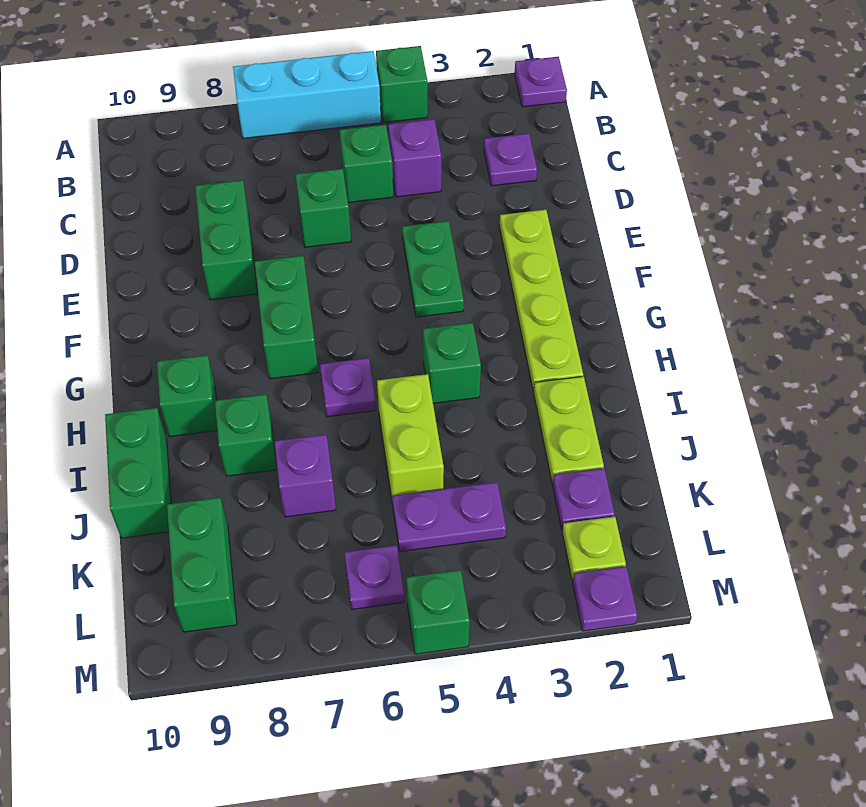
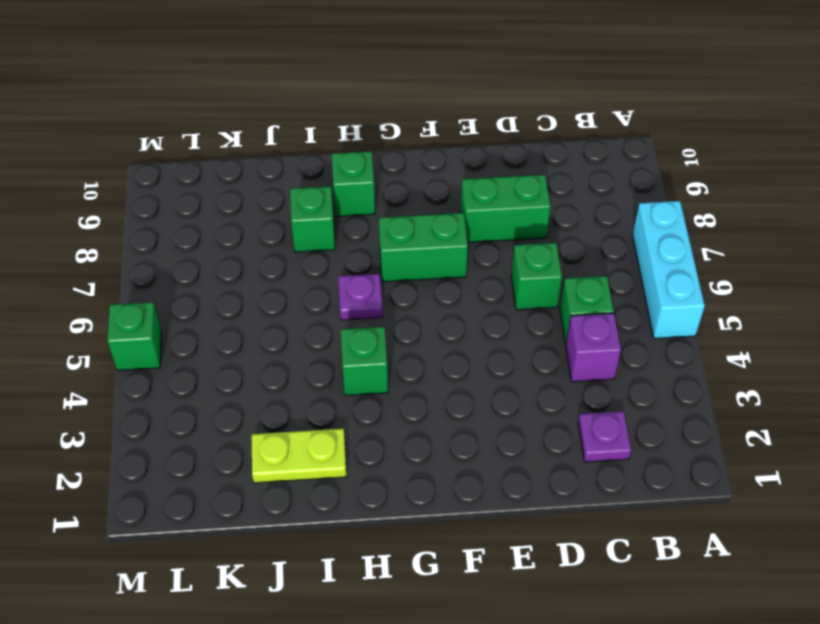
none -> purple plate A1 level 1
none -> green brick A4 level 1
none -> lime plate E2:H2 level 1

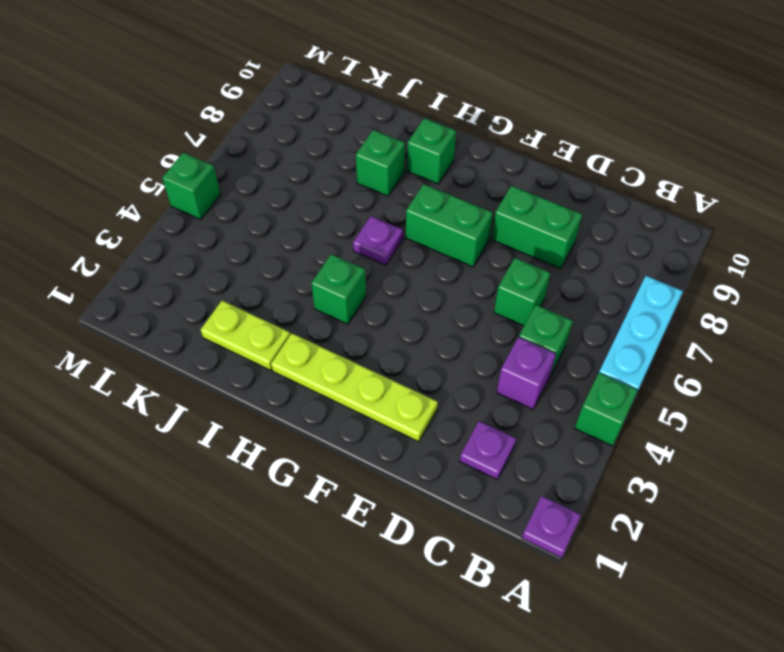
none -> green plate E4:F4 level 1
none -> lime brick I5:J5 level 1
none -> green brick I10:J10 level 1

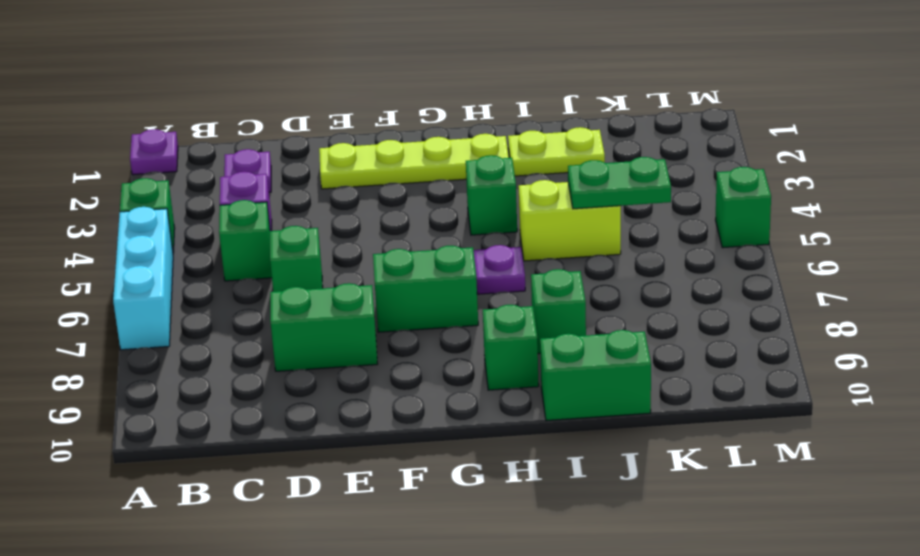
green plate J5:K5 level 2 -> green plate E4:F4 level 1
none -> purple brick J7 level 1
none -> purple plate K2 level 1
none -> purple plate K4:K5 level 1

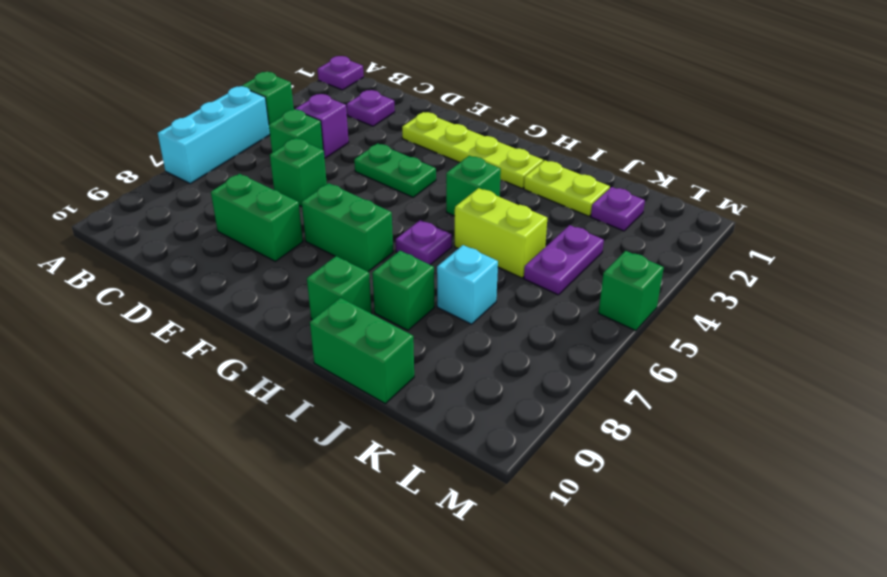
cyan brick J7 level 1 -> purple brick J7 level 1
none -> green brick K9:L9 level 1
none -> lime plate L2 level 1
none -> purple plate L6 level 1

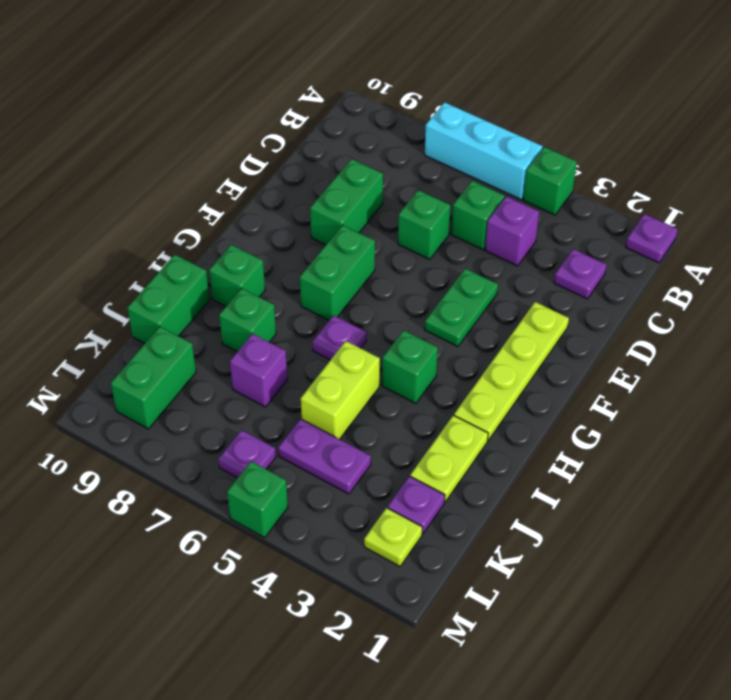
none -> purple plate M2 level 1

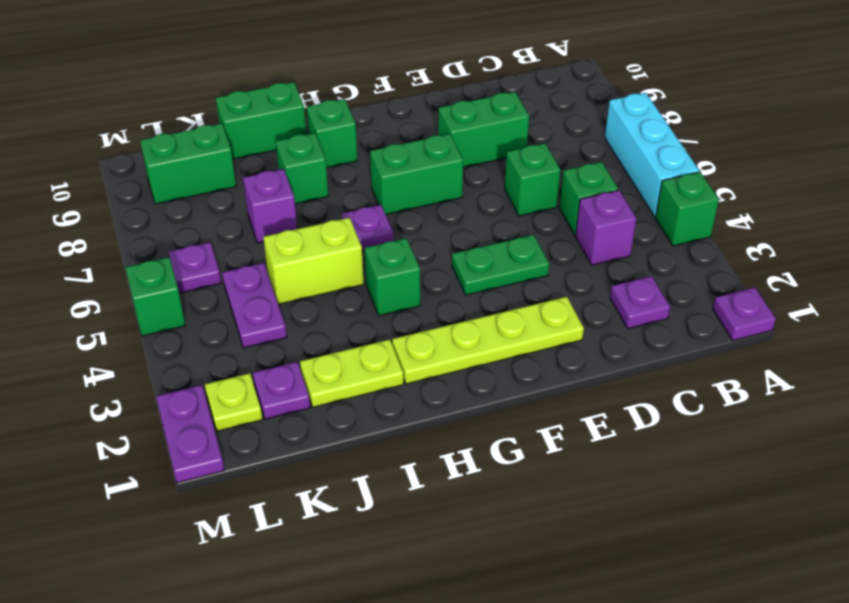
purple plate M1:M2 level 1 -> purple plate M2 level 1

